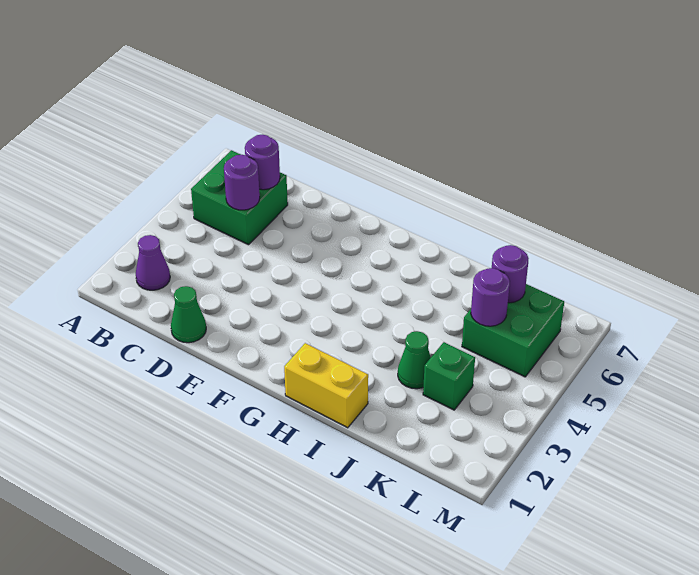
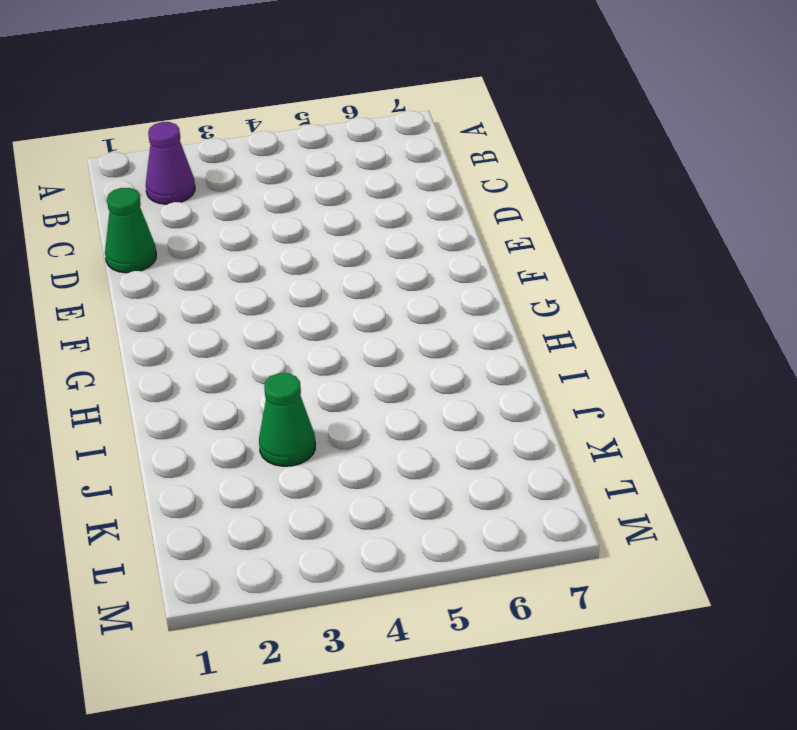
none -> green brick B5:C6 level 1
none -> yellow brick H1:I1 level 1

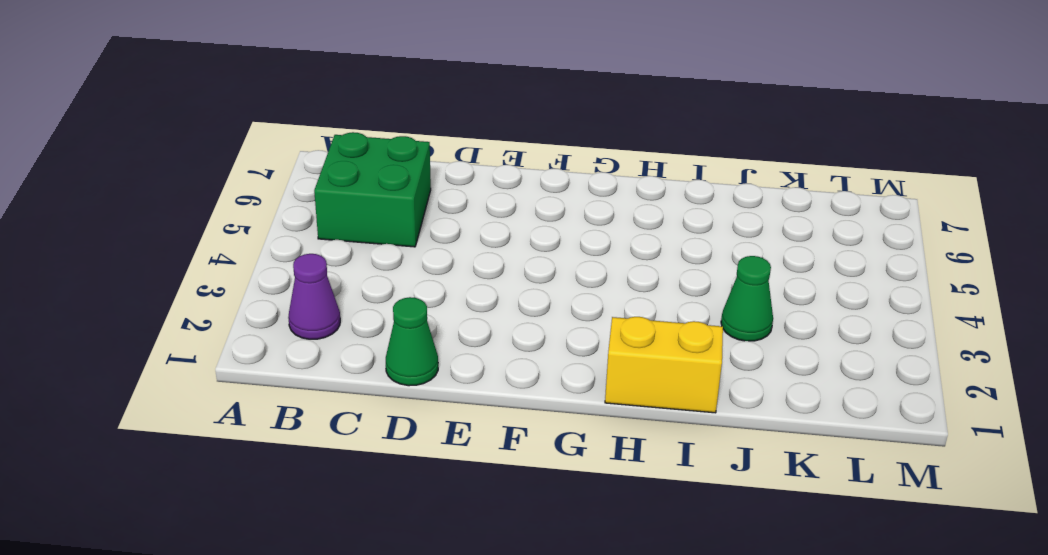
none -> green brick K3 level 1
none -> green brick K5:L6 level 1

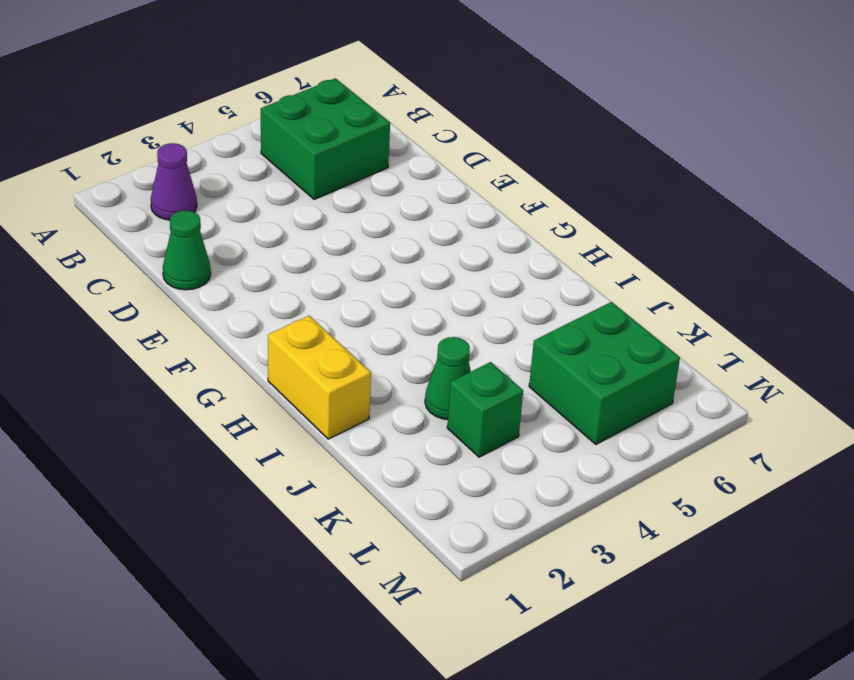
none -> purple round brick C5 level 2
none -> purple round brick C6 level 2

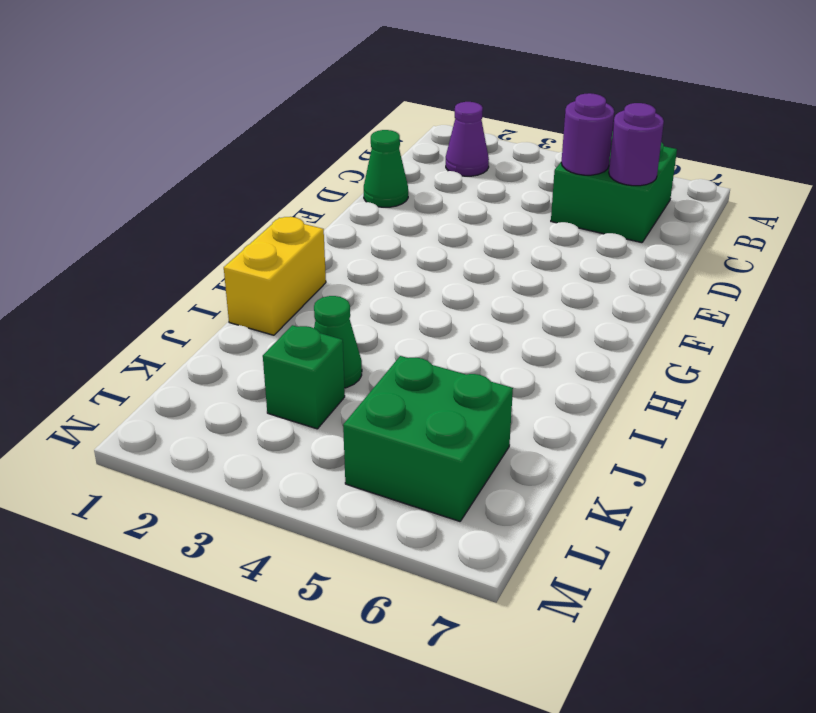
none -> purple round brick K5 level 2
none -> purple round brick K6 level 2

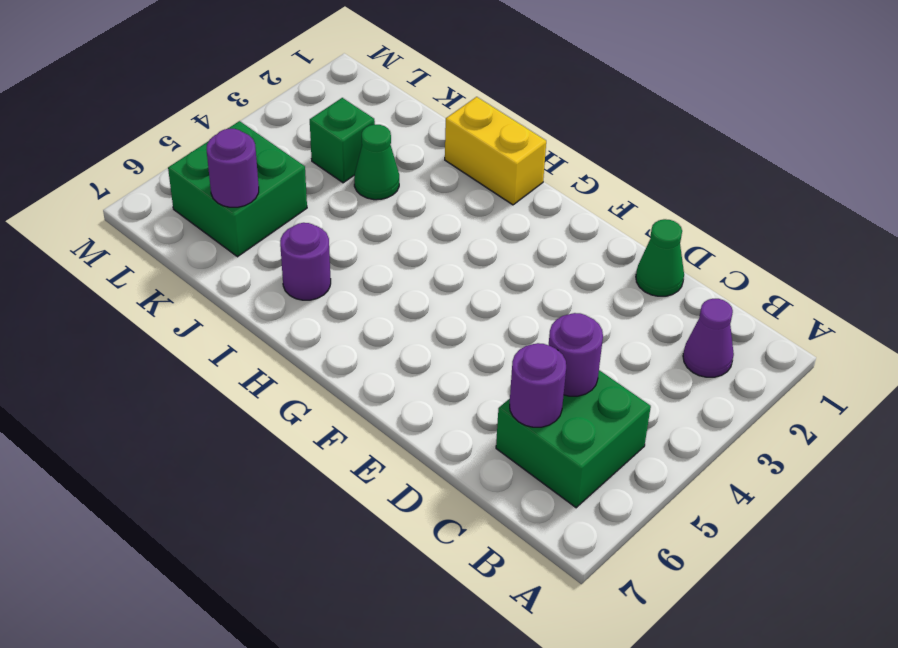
purple round brick I6 level 1 -> purple round brick K5 level 2

